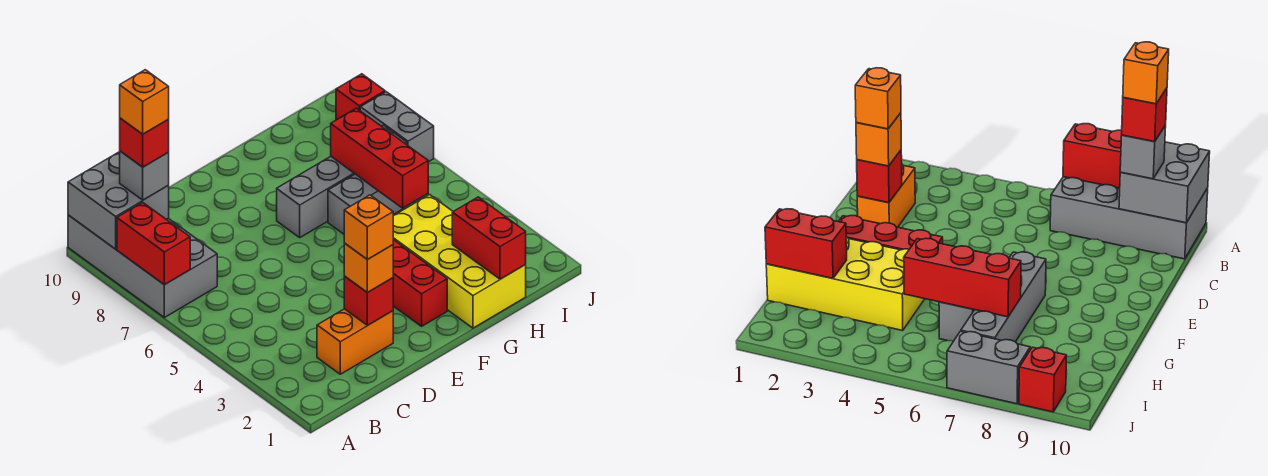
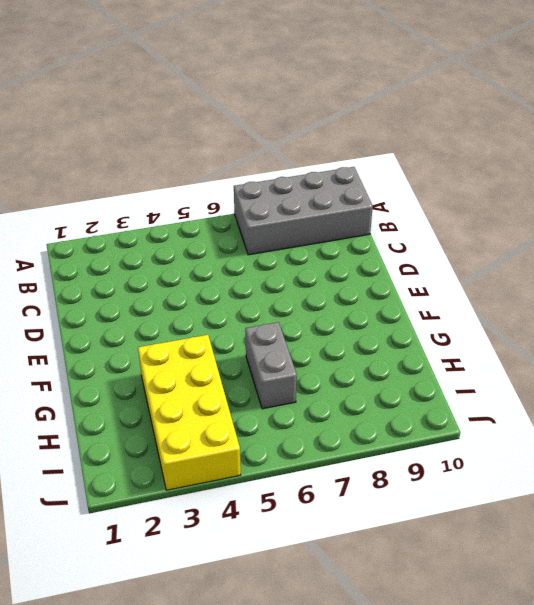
yellow brick G3:J4 level 1 -> yellow brick G1:H4 level 1
none -> orange brick C2:D2 level 1
none -> red brick F2:F4 level 1
none -> grey brick F7:I7 level 1

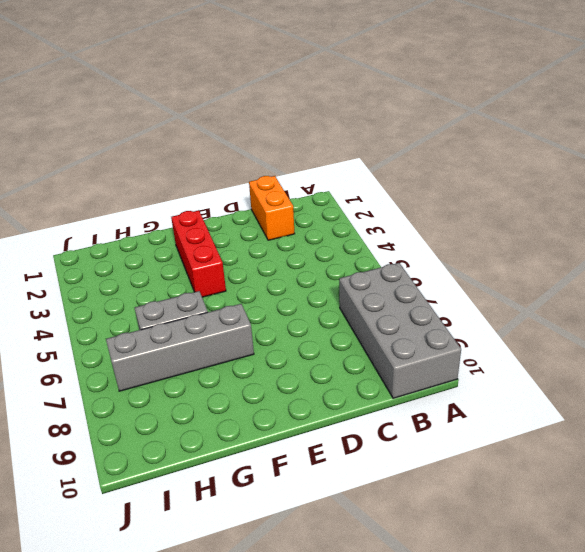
orange brick C1:C2 level 1 -> orange brick C2:D2 level 1
none -> yellow brick G1:H4 level 1
none -> grey brick J7:J8 level 1
none -> red brick J9 level 1

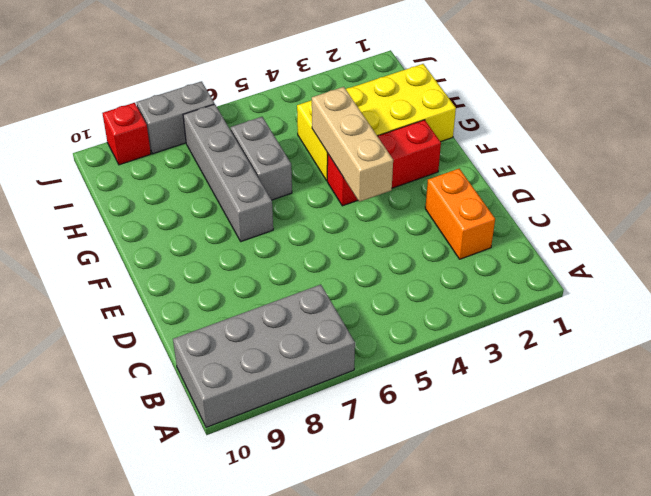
tan brick E4:G4 level 2 -> none
none -> red brick A7:A8 level 2
none -> grey brick A9:B10 level 2
none -> red brick D2 level 2

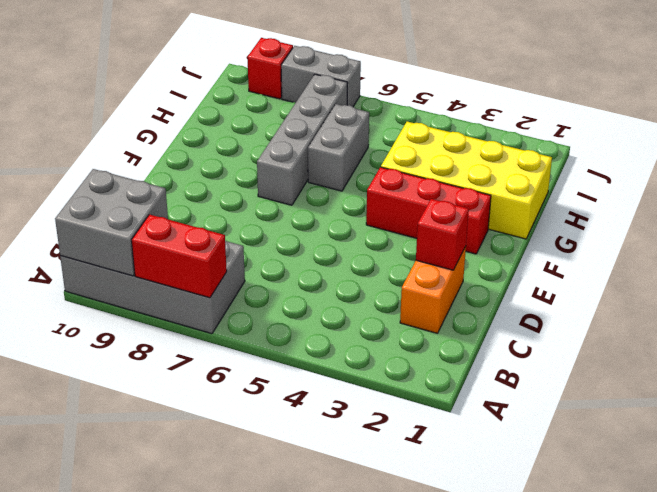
none -> red brick H1:H2 level 2
none -> red brick H5:H7 level 2
none -> grey brick B9 level 3

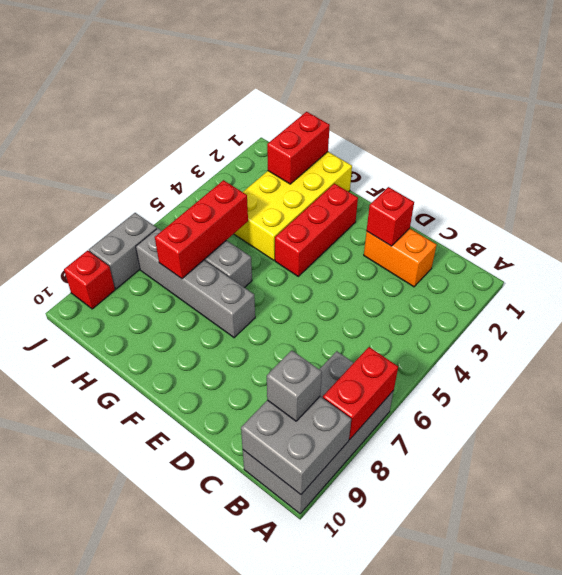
none -> orange brick D2 level 3
none -> red brick B9 level 4
none -> orange brick D2 level 4

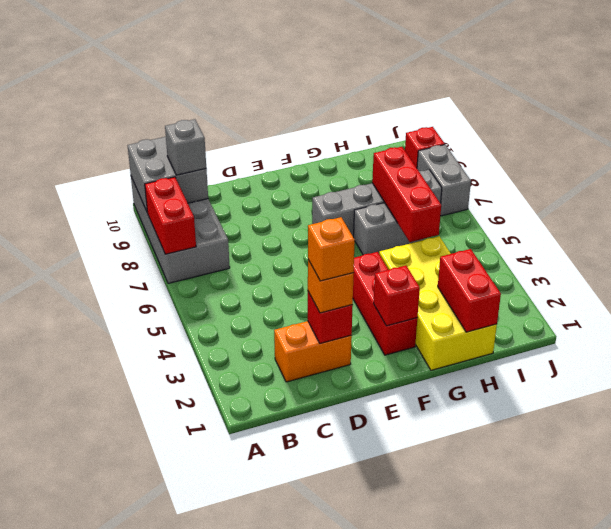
red brick F2 level 2 -> red brick B9 level 4
none -> orange brick B9 level 5

